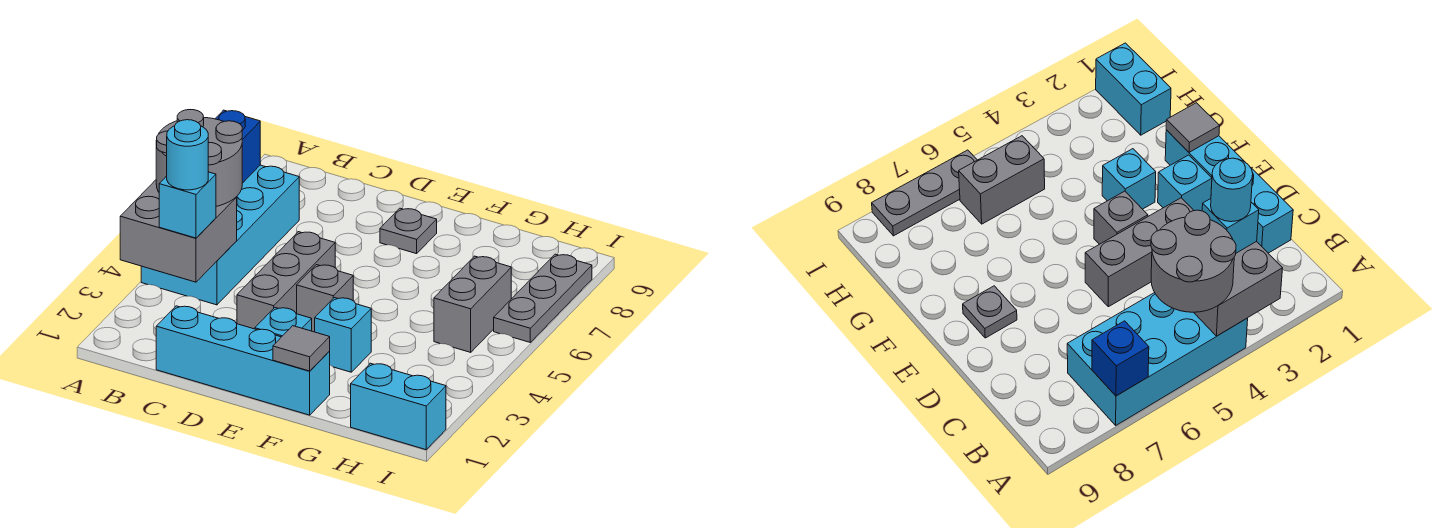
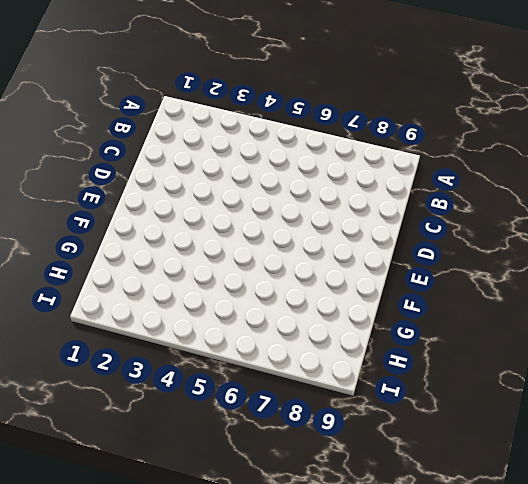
none -> cyan brick A4:B7 level 1
none -> cyan brick C1:F1 level 1
none -> grey brick D3:D5 level 1

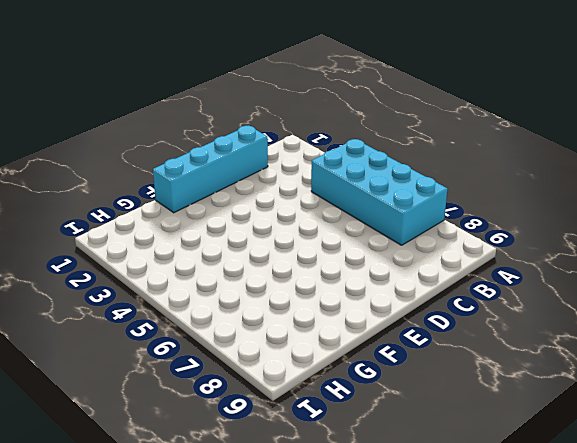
none -> grey brick D3:D5 level 1
none -> cyan brick E2 level 1
none -> grey brick E4 level 1

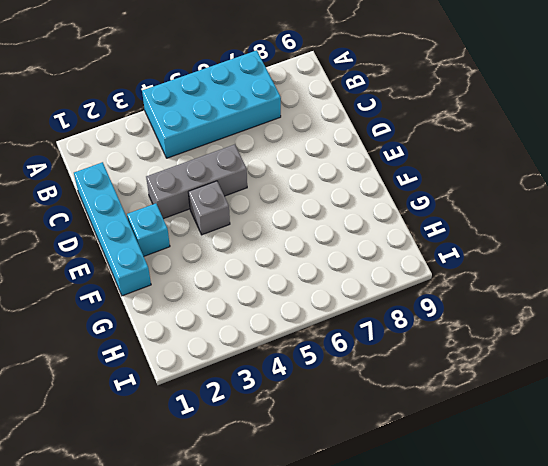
none -> grey plate E8 level 1
none -> cyan brick F3 level 1
none -> cyan brick H1:I1 level 1

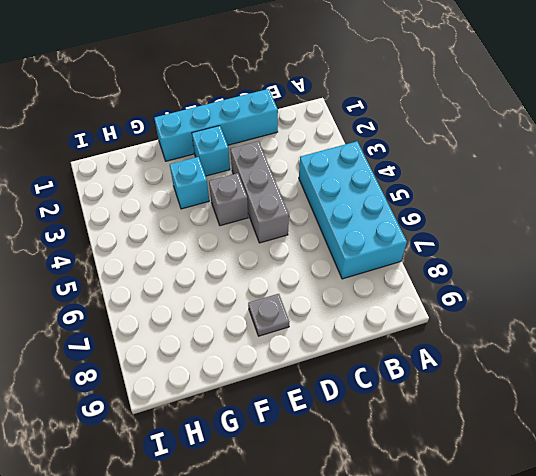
none -> cyan brick H1:I1 level 1
none -> grey brick H5:H6 level 1
none -> grey plate I6:I8 level 1

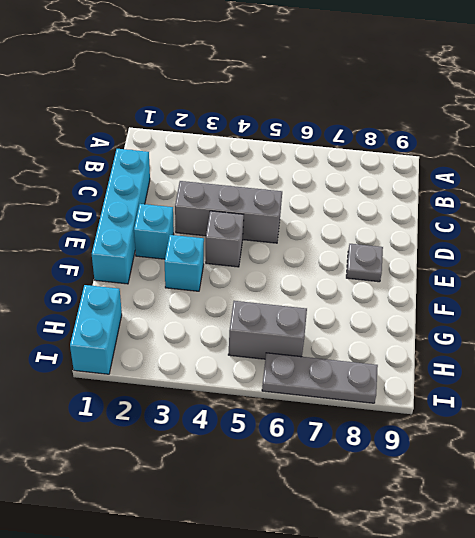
none -> cyan brick A4:B7 level 1
none -> grey brick A3:B4 level 2
none -> blue brick A7 level 2

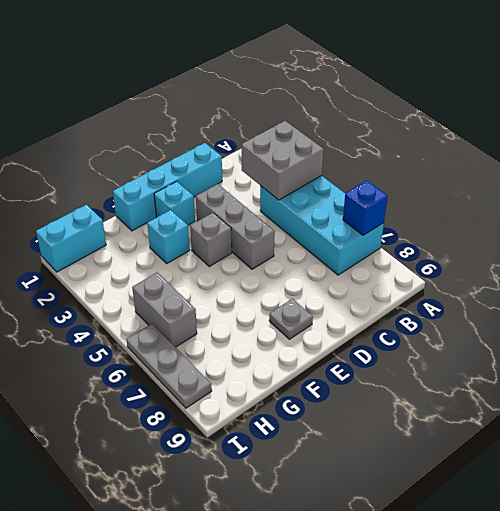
none -> grey tile F1 level 2
none -> grey round brick A4:B5 level 3
none -> cyan brick B3 level 3

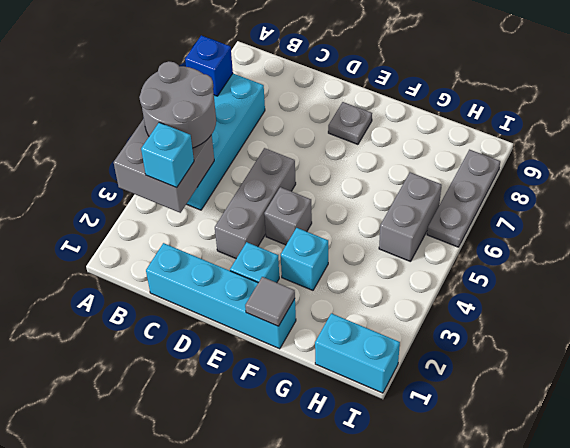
none -> cyan round brick B3 level 4

